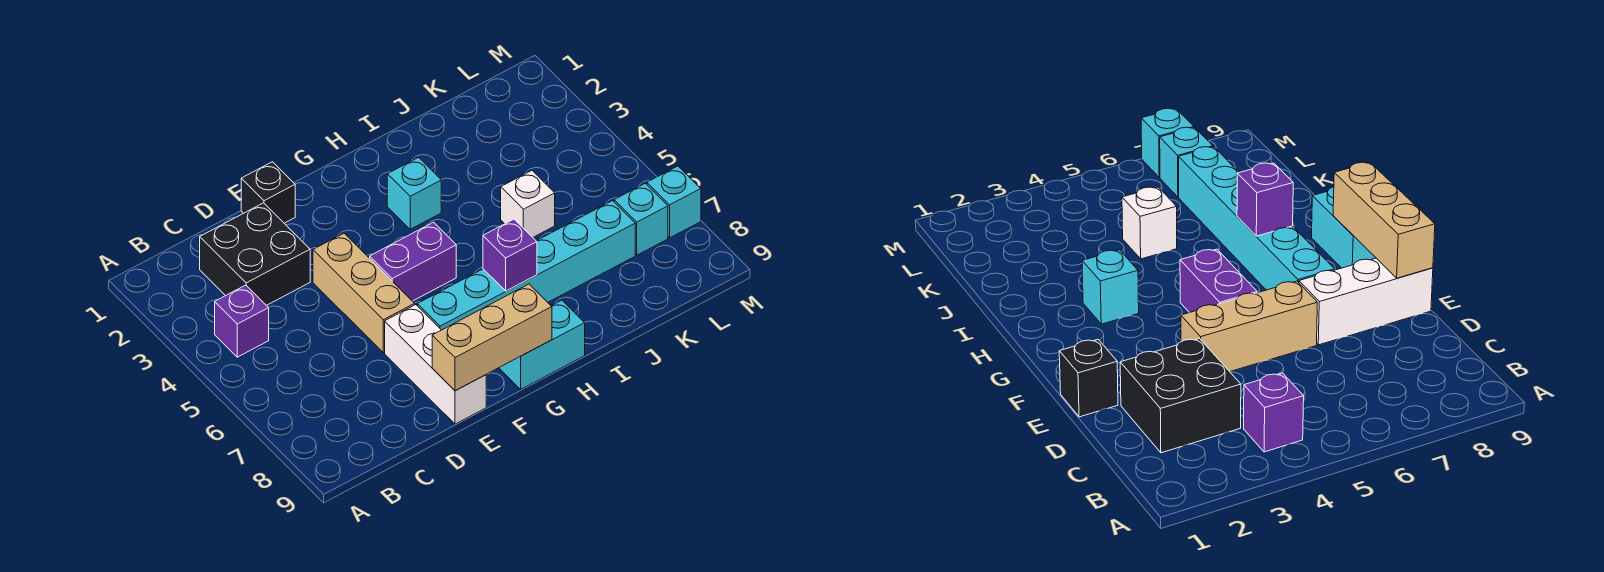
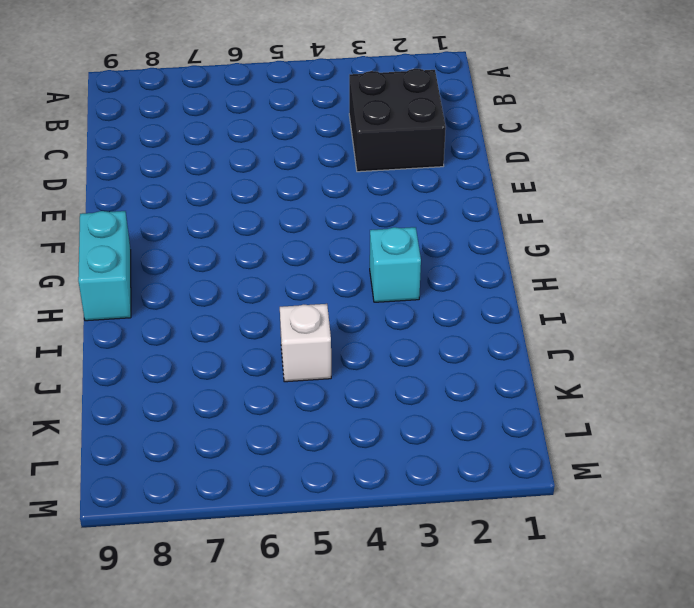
none -> purple brick B4 level 1
none -> black brick E1 level 1
none -> tan brick E4:E6 level 1

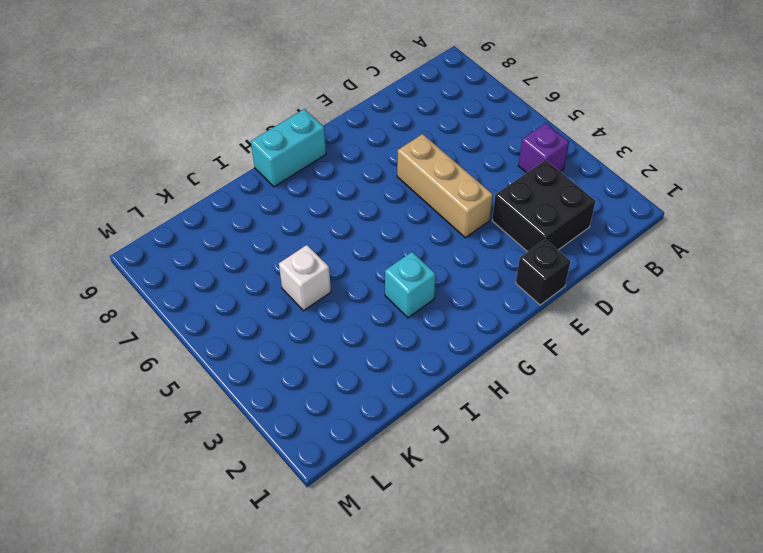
none -> white brick E7:E9 level 1
none -> purple brick F5:G5 level 1
none -> cyan brick F7:K7 level 1

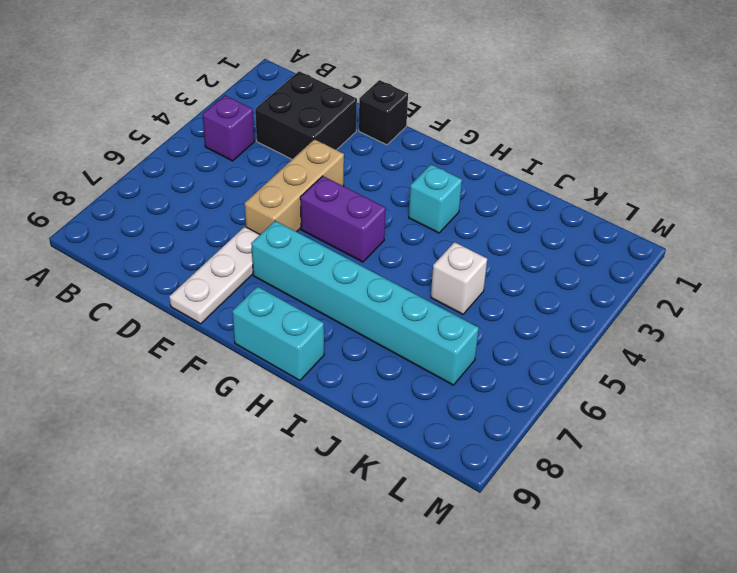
white plate E7:E9 level 1 -> white brick E7:E9 level 1
none -> cyan brick L7 level 1
none -> cyan brick M7 level 1
none -> tan brick E9:G9 level 2

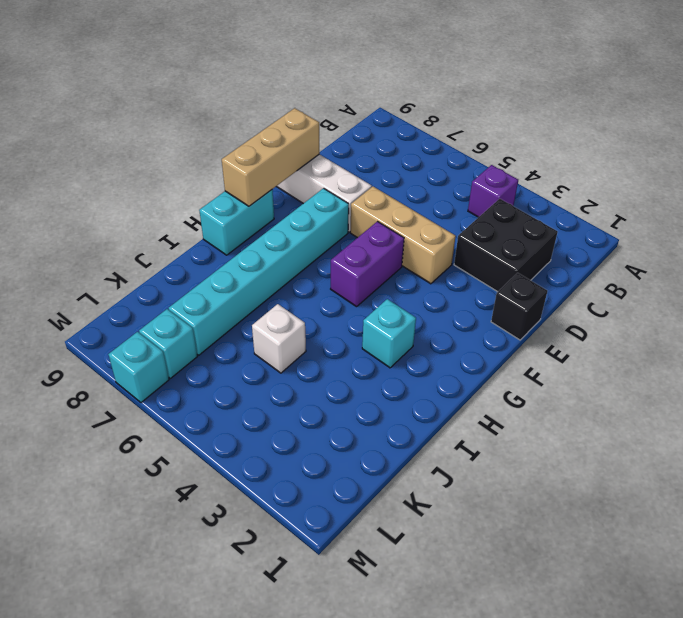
none -> purple brick H7 level 2

